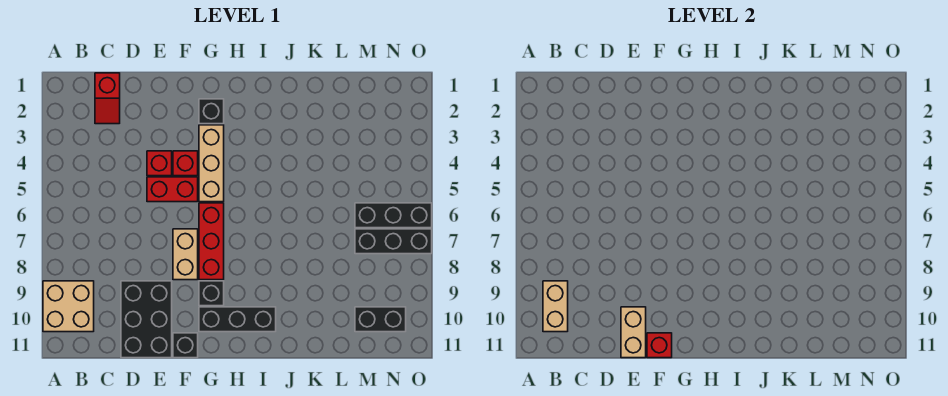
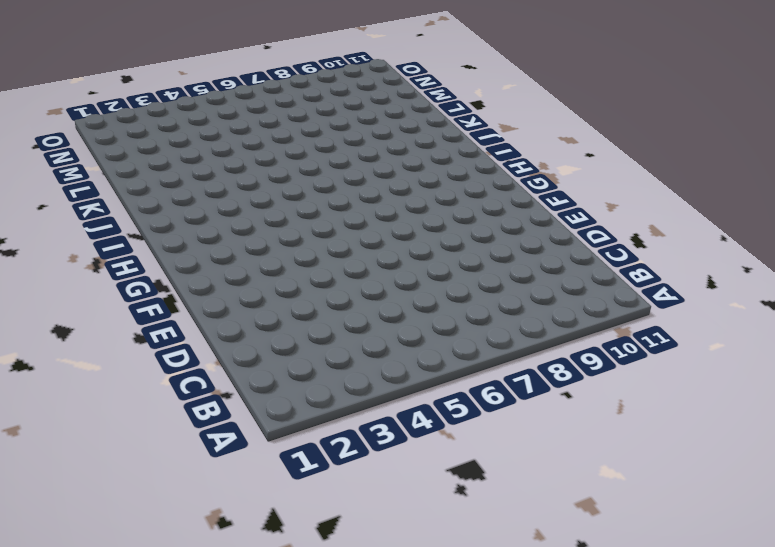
none -> tan brick A9:B10 level 1
none -> red slope C1:C2 level 1 top 1
none -> black brick D9:E11 level 1

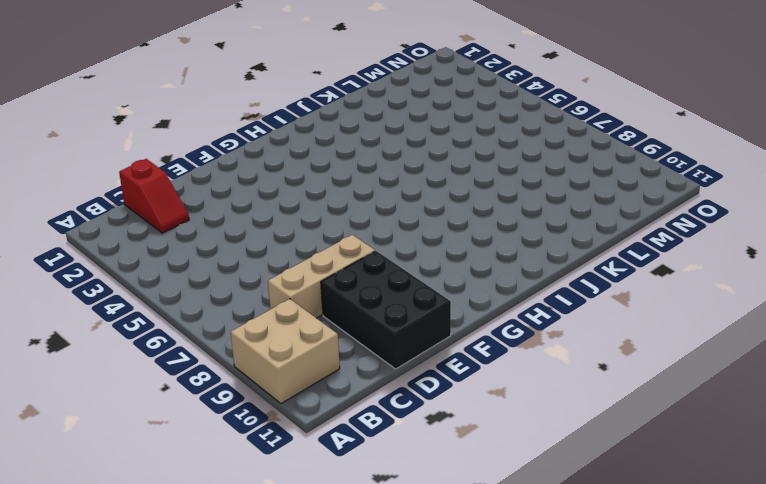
tan brick C8:E8 level 1 -> tan brick G3:G5 level 1
none -> red brick E4 level 1
none -> red brick E5:F5 level 1
none -> red brick F4 level 1

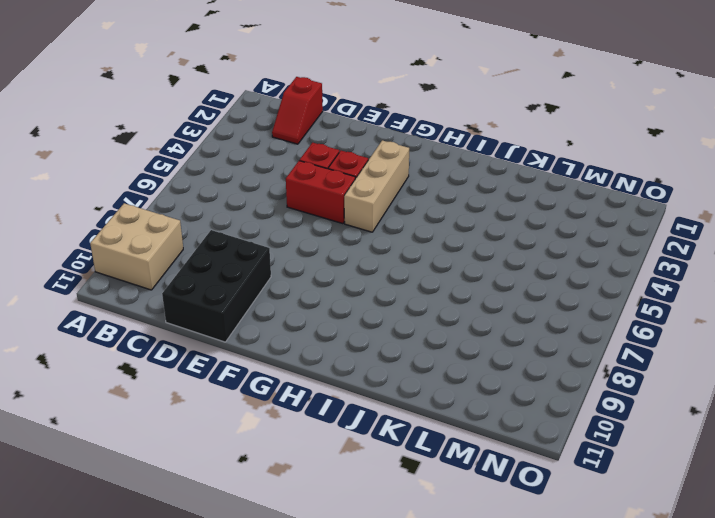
none -> tan brick F7:F8 level 1
none -> black brick F11 level 1
none -> black brick G2 level 1

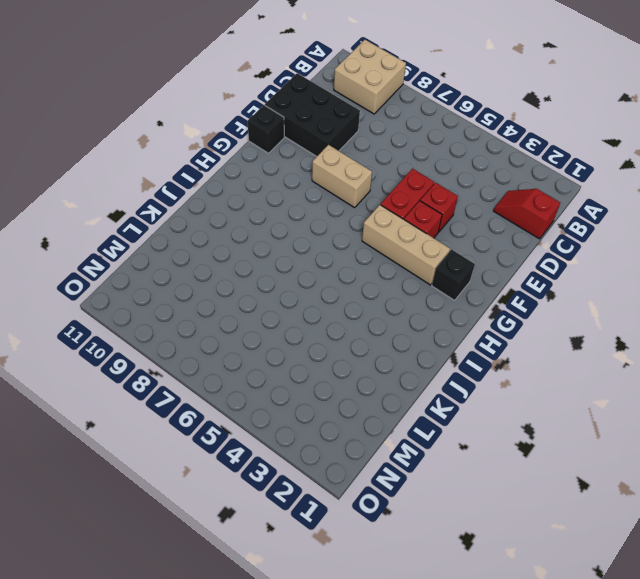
none -> red brick G6:G8 level 1
none -> black brick G9 level 1
none -> black brick G10:I10 level 1

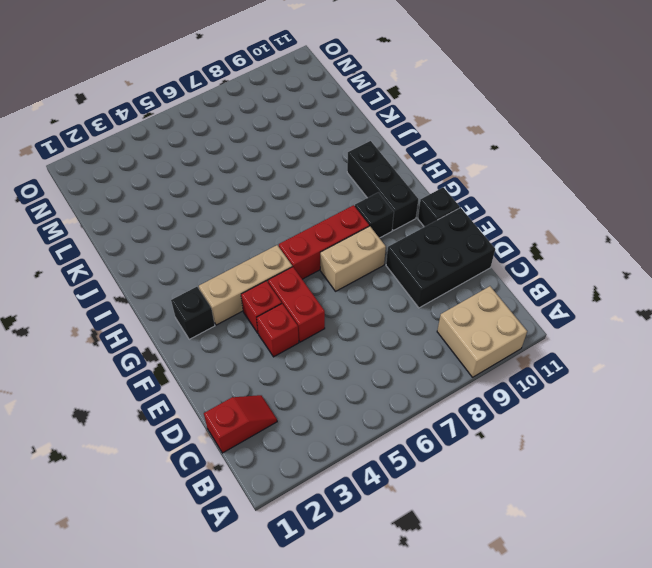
none -> black brick M6:O6 level 1
none -> black brick M7:O7 level 1
none -> black brick M10:N10 level 1

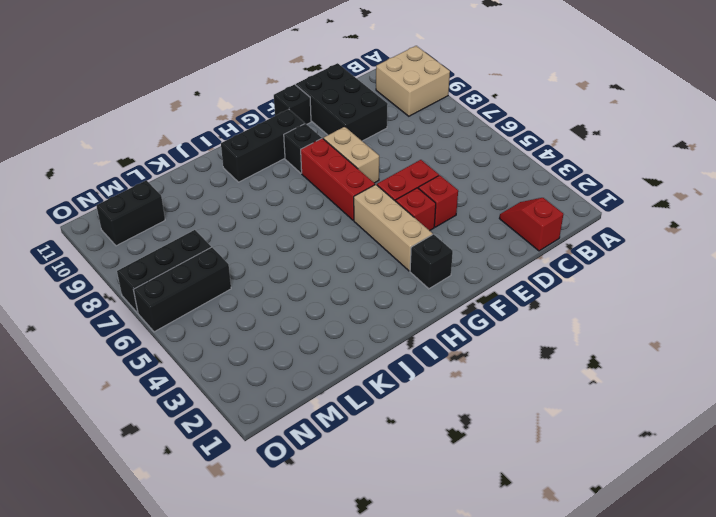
none -> tan brick B9:B10 level 2
none -> tan brick E10:E11 level 2
none -> red brick F11 level 2

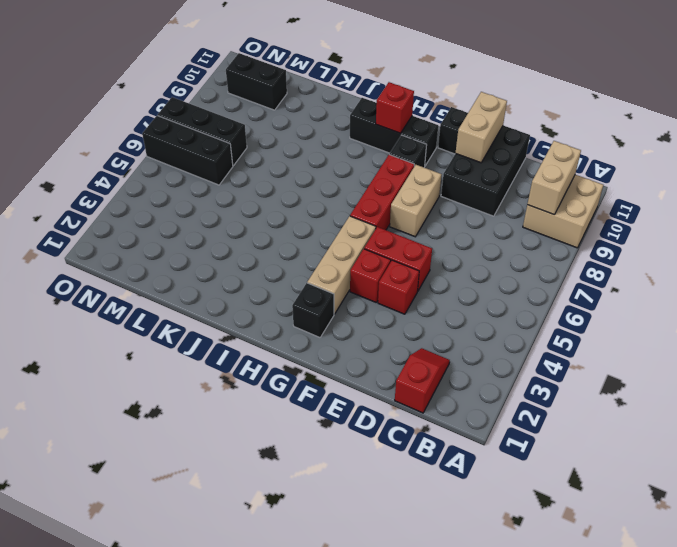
red brick H10 level 2 -> red brick F11 level 2

